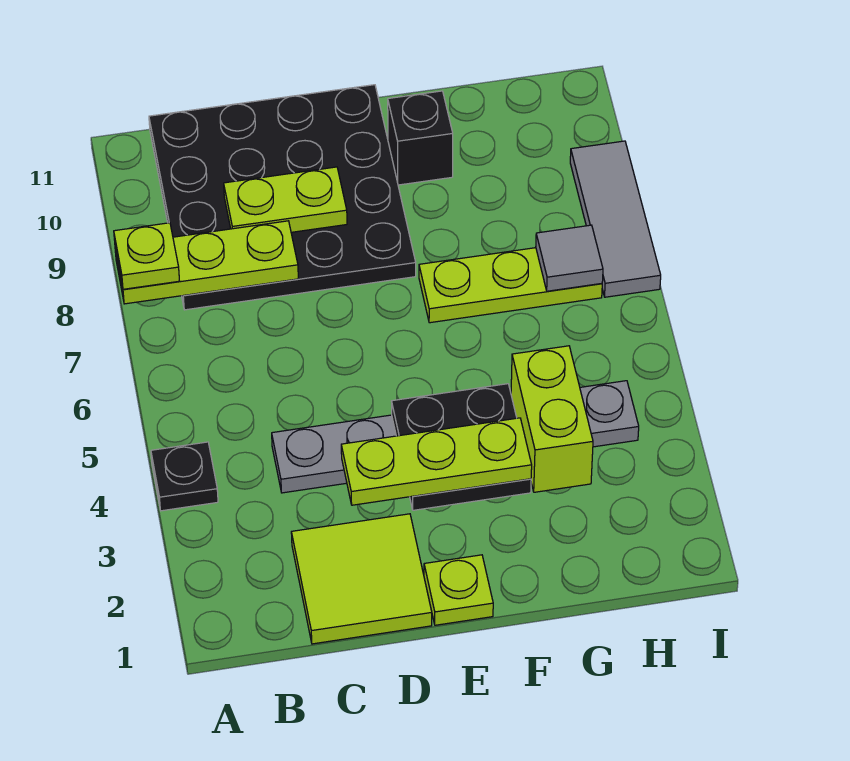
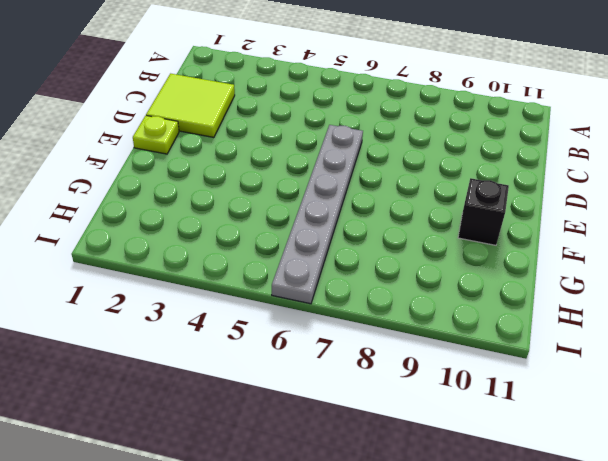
grey plate D6:I6 level 1 -> grey plate C4:H4 level 1
none -> black plate A4 level 1
none -> black plate B8:E11 level 1
none -> lime plate F7:H7 level 1

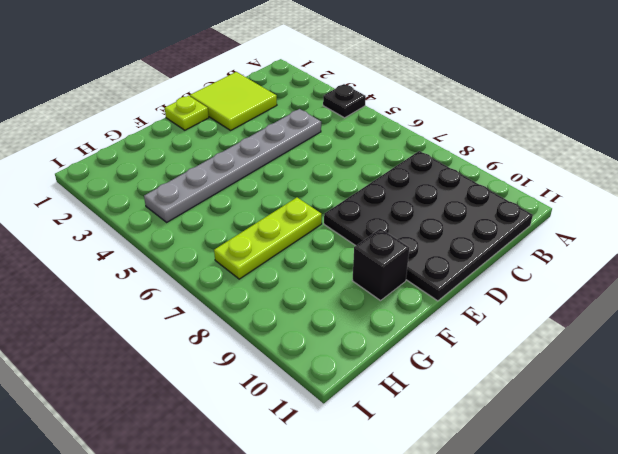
none -> grey tile I7:I9 level 1
none -> lime plate A8:C8 level 2
none -> lime plate C9:D9 level 2

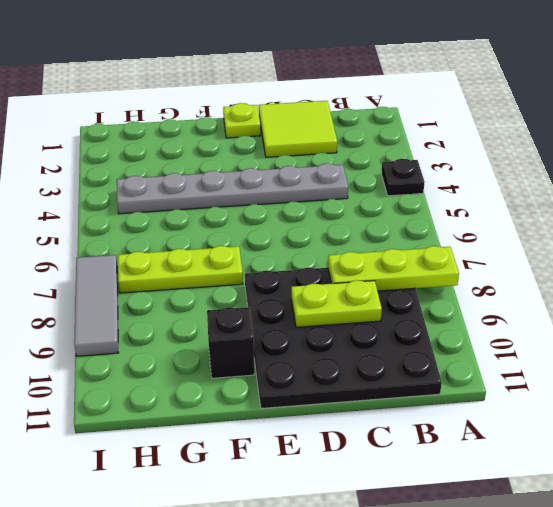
none -> black plate E3:F4 level 2
none -> lime brick G3:G4 level 2
none -> grey tile H7 level 2

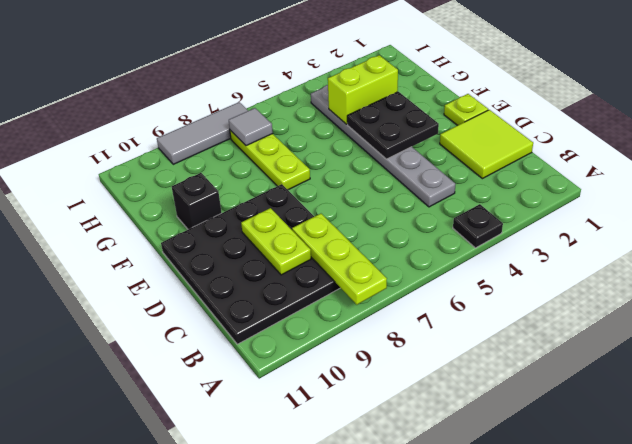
none -> lime plate A8 level 3
none -> lime plate D3:F3 level 3

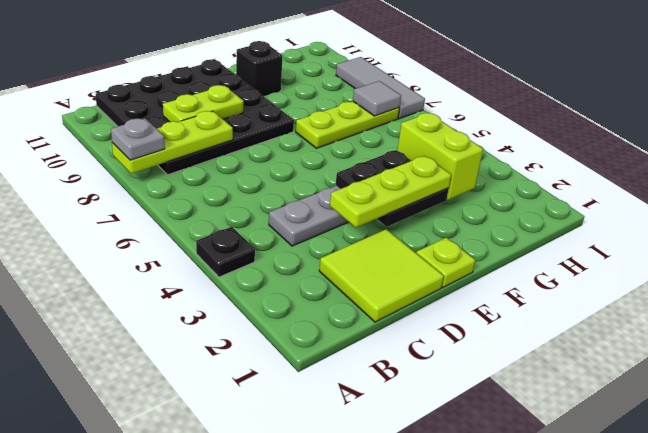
grey plate A8 level 3 -> lime plate A8 level 3

